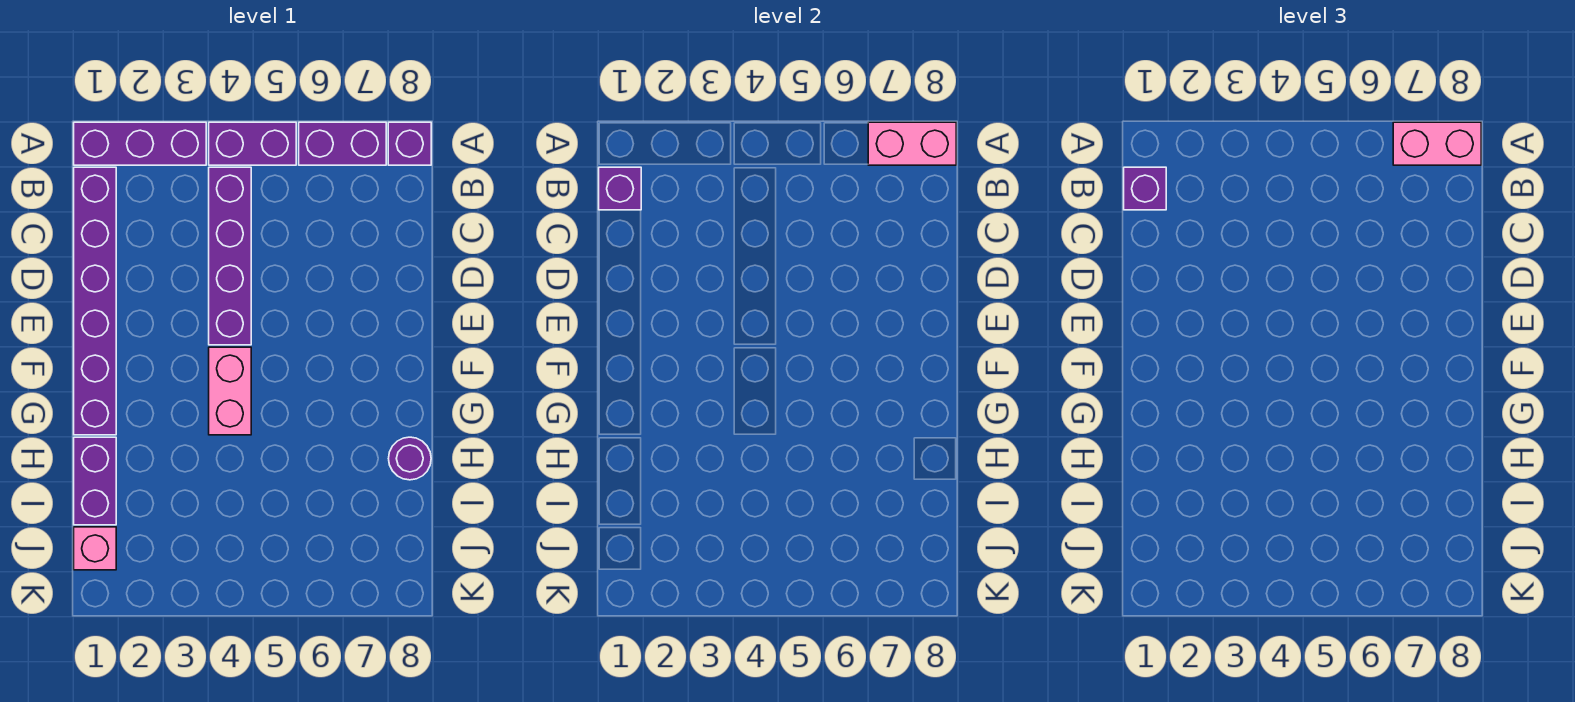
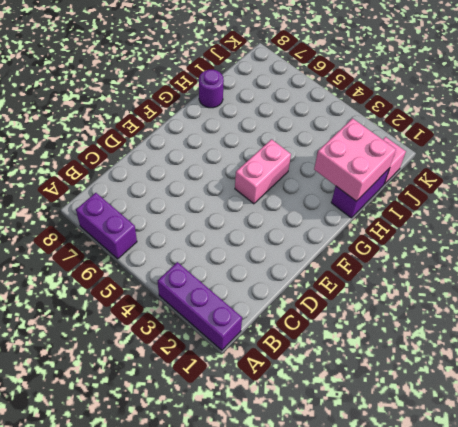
pink brick H1:I2 level 2 -> none
none -> purple brick A4:A5 level 1
none -> purple brick A8 level 1
none -> purple brick B1:G1 level 1

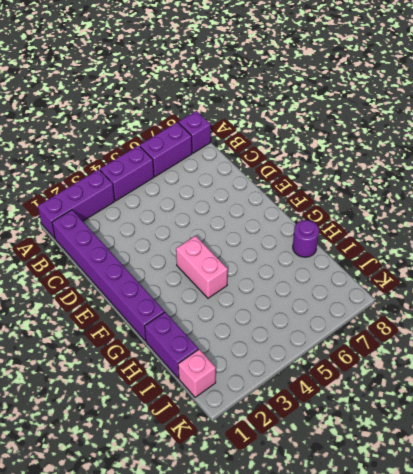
none -> purple brick B4:E4 level 1
none -> pink brick A7:A8 level 2
none -> purple brick B1 level 2

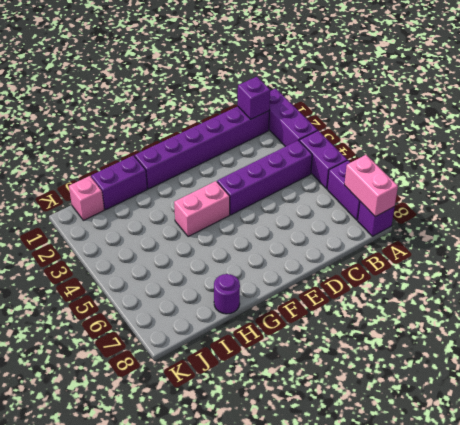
none -> pink brick A7:A8 level 3
none -> purple brick B1 level 3

